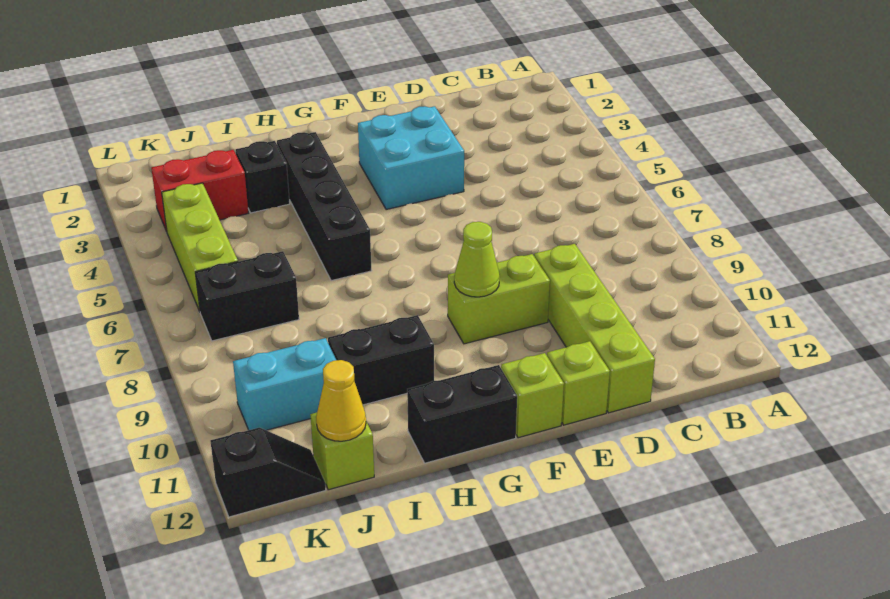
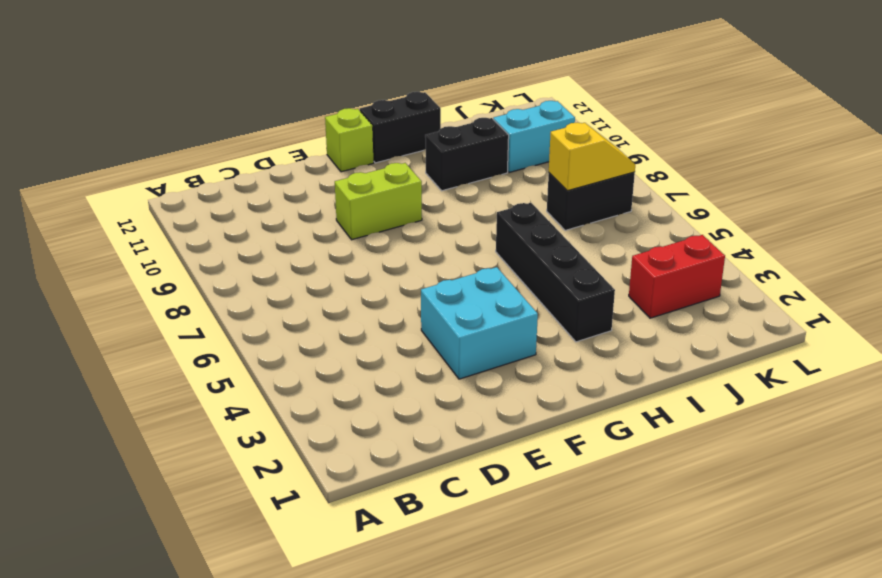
yellow slope J7:K7 level 2 top J -> none
none -> lime brick D9:D12 level 1
none -> lime brick E12 level 1
none -> black brick I3 level 1

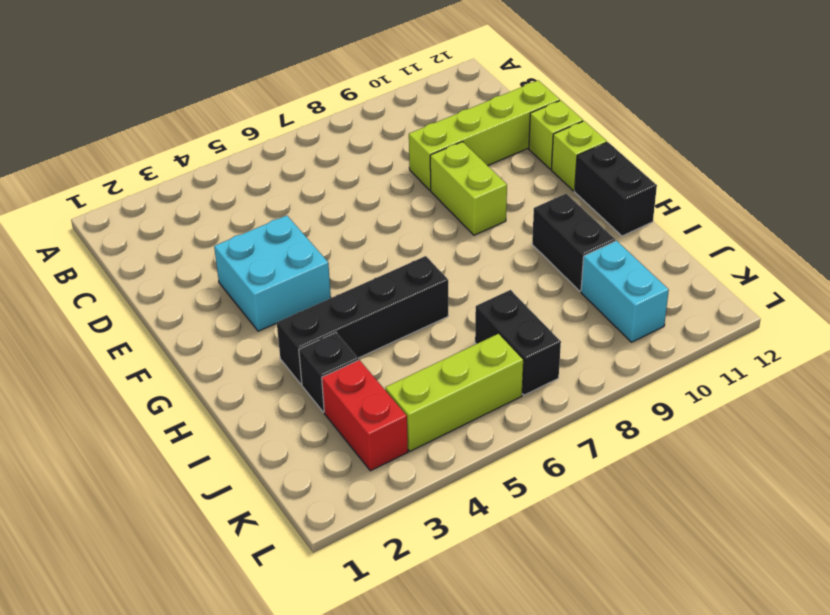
none -> lime brick J12 level 1
none -> black slope K12:L12 level 1 top L
none -> lime cone F9 level 2

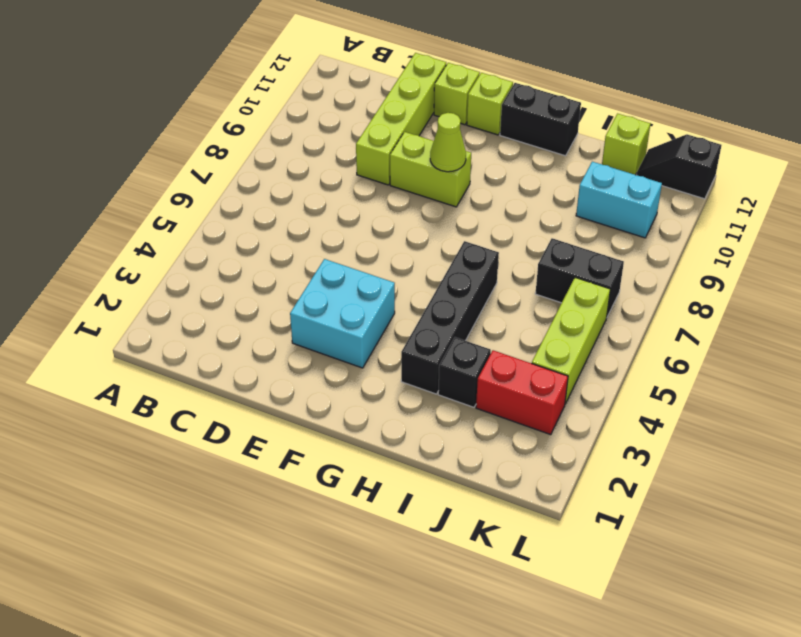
none -> black brick H10:I10 level 1
none -> yellow cone J12 level 2

